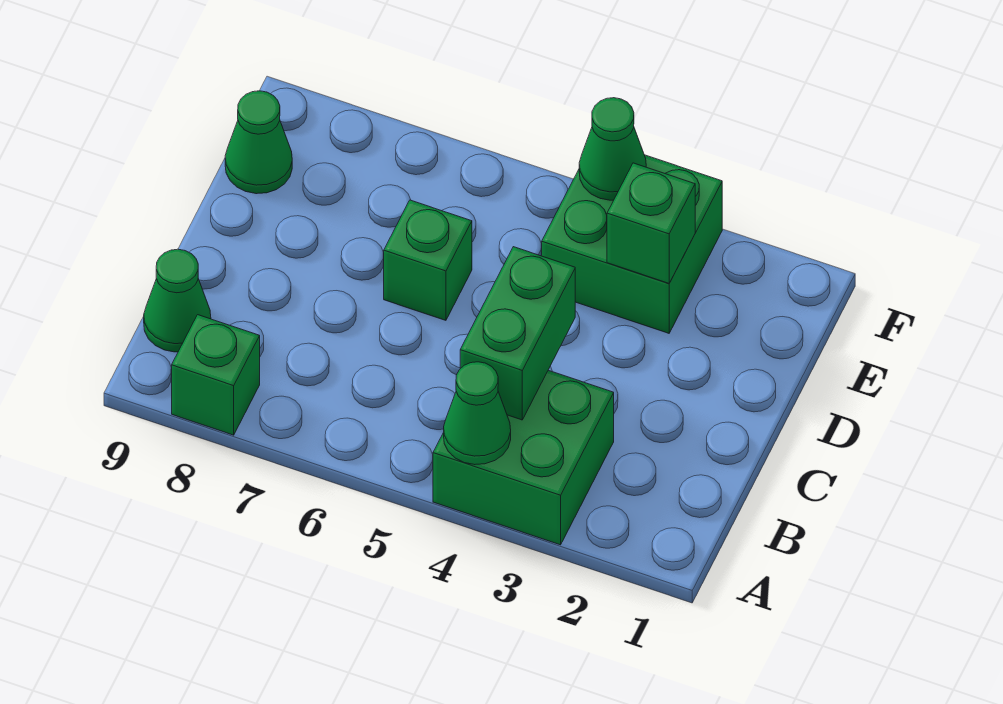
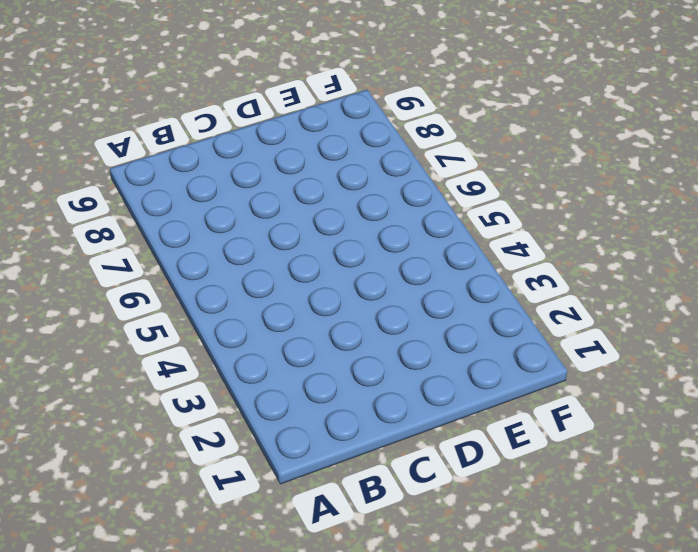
none -> green brick A3:B4 level 1
none -> green brick A8 level 1

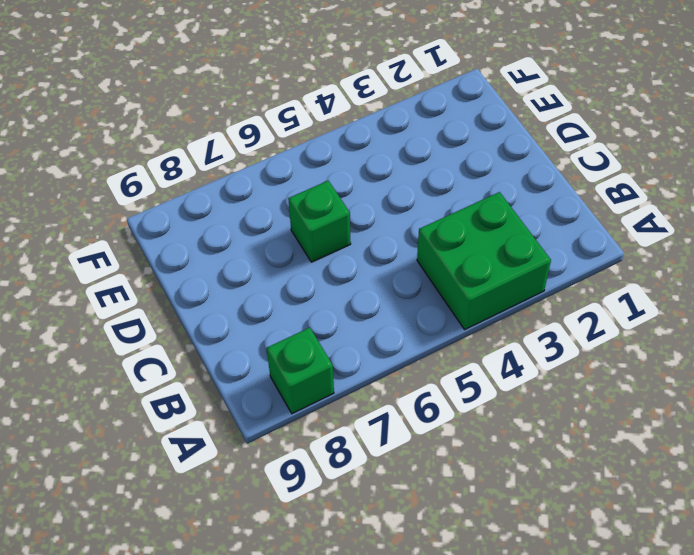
none -> green cone B9 level 1
none -> green brick E3:F4 level 1

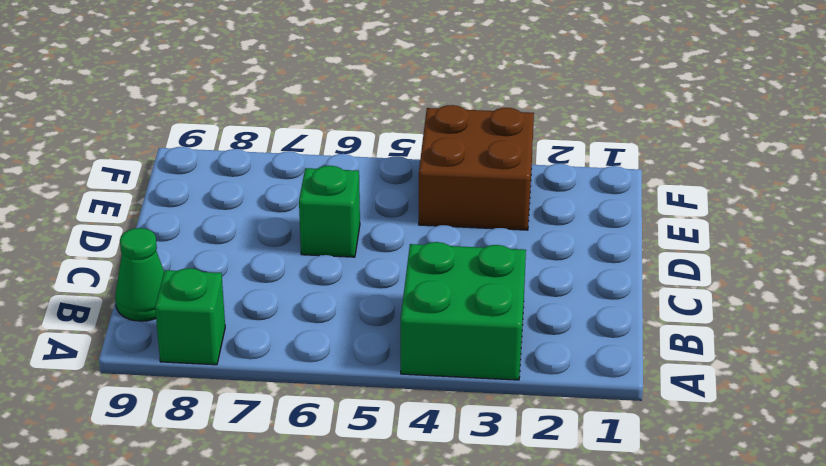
brown brick E3:F4 level 1 -> green brick E3:F4 level 1
none -> green cone E9 level 1
none -> green cone A4 level 2

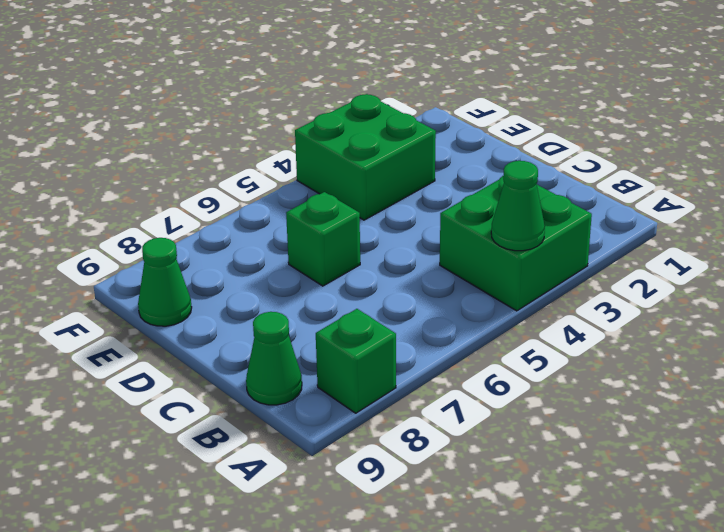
none -> green brick B4:C4 level 2
none -> green brick E3 level 2

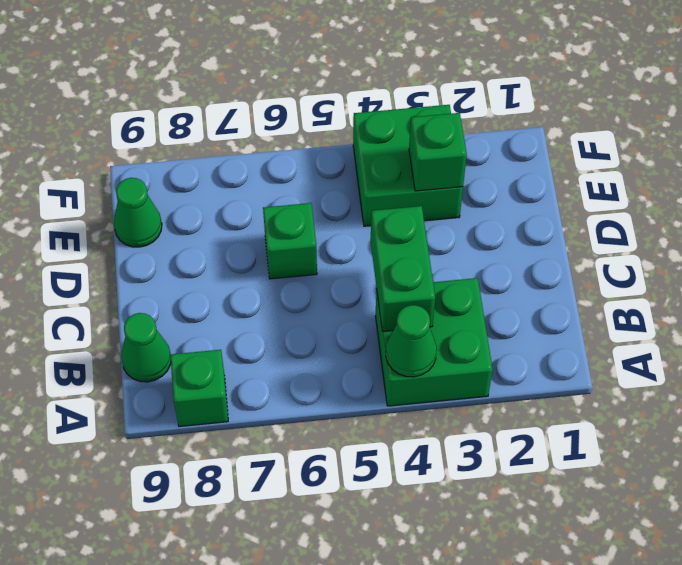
none -> green cone F4 level 2

